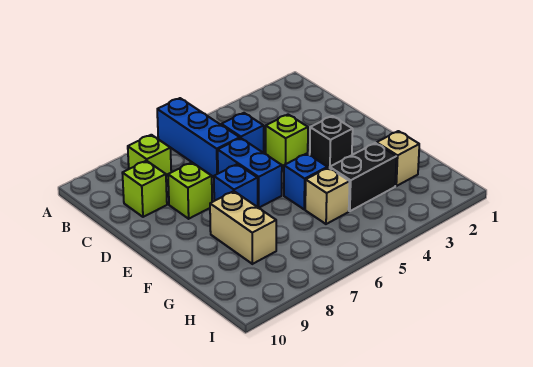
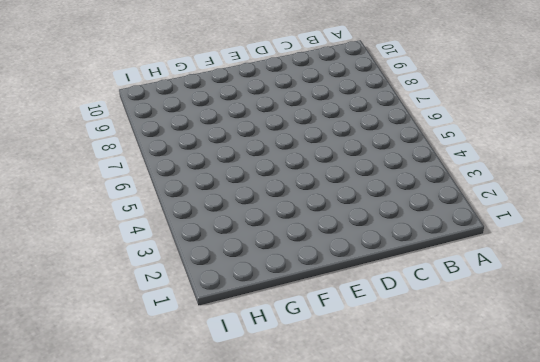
none -> blue brick A6:C6 level 1
none -> lime brick B8 level 1
none -> blue brick C5 level 1

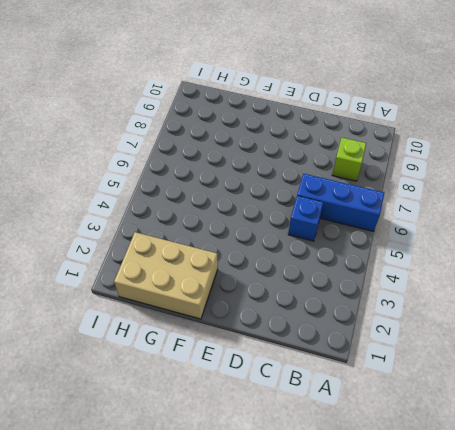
tan brick F1:H2 level 1 -> tan brick G2 level 1
none -> lime brick C9 level 1
none -> lime brick D4 level 1
none -> blue brick D6:E6 level 1

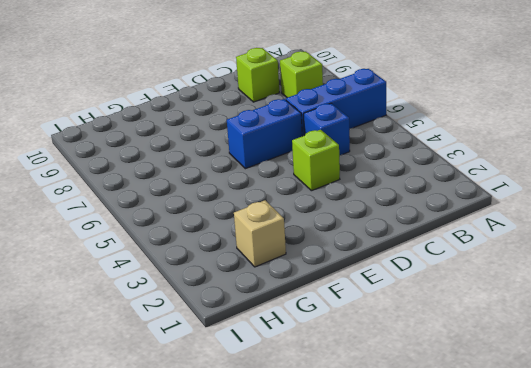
none -> lime brick D8 level 1
none -> black brick E3 level 1
none -> blue brick E7 level 1

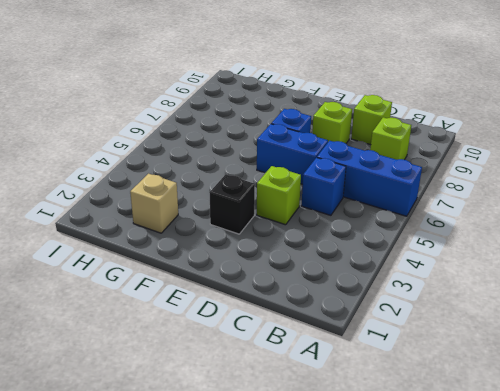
none -> blue brick F5 level 1
none -> tan brick F8:G8 level 1
none -> black brick G3:G4 level 1

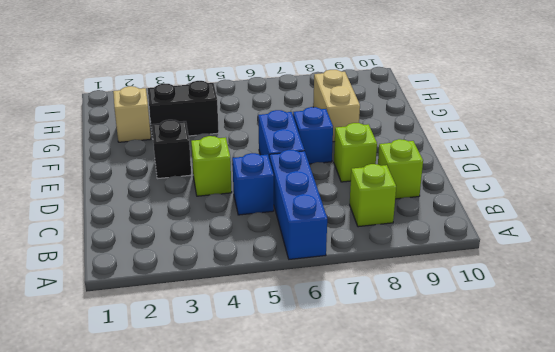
none -> blue brick F5 level 1
none -> tan brick G5 level 1

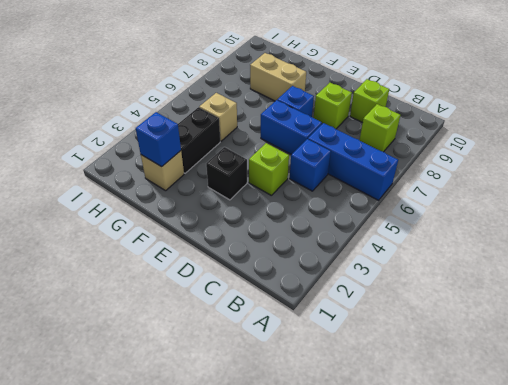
blue brick G2 level 2 -> blue brick F5 level 1

